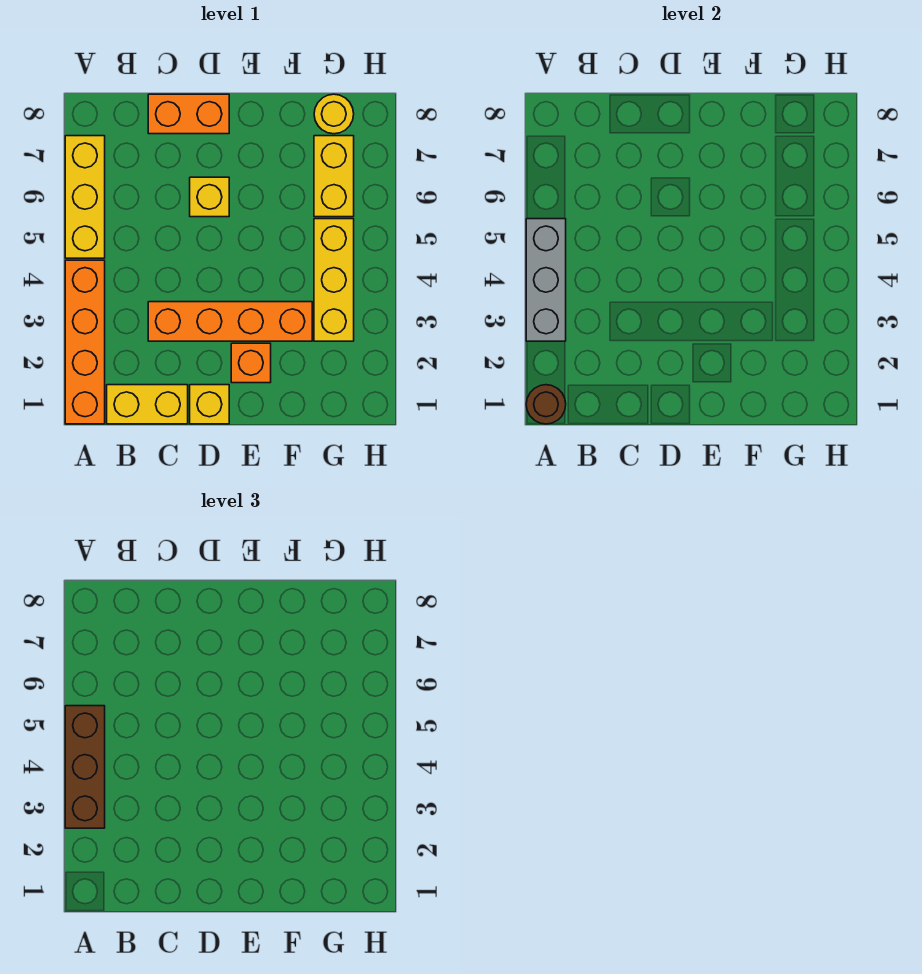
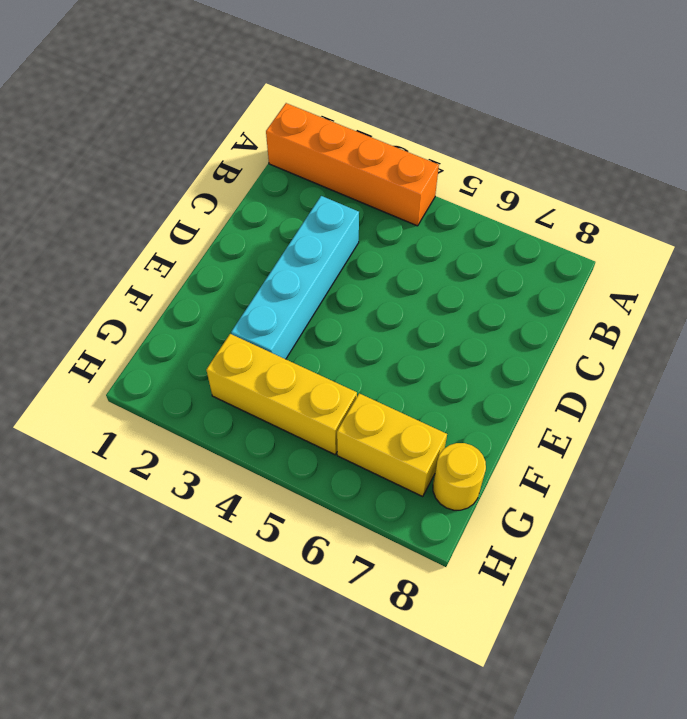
cyan brick C3:F3 level 1 -> orange brick C3:F3 level 1
none -> yellow brick A5:A7 level 1
none -> yellow brick B1:C1 level 1
none -> orange brick C8:D8 level 1

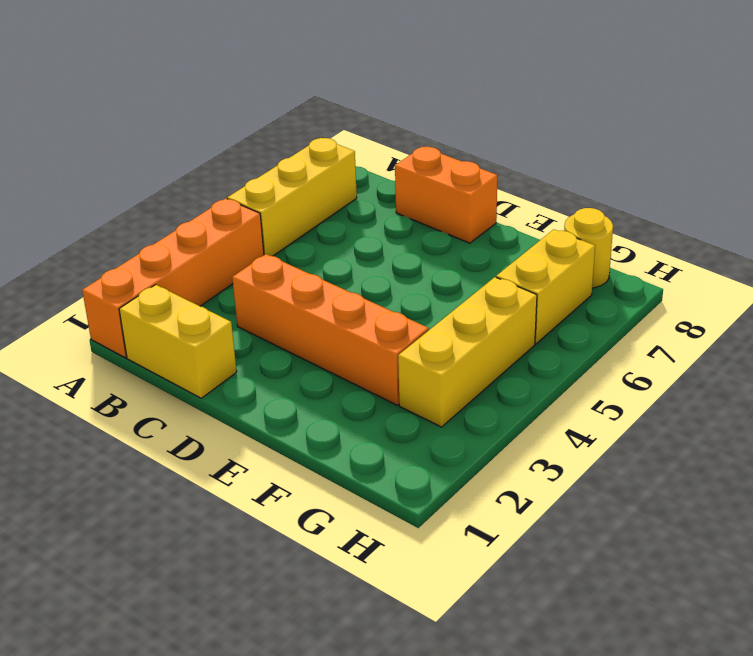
none -> yellow brick D1 level 1
none -> yellow brick D6 level 1
none -> orange brick E2 level 1

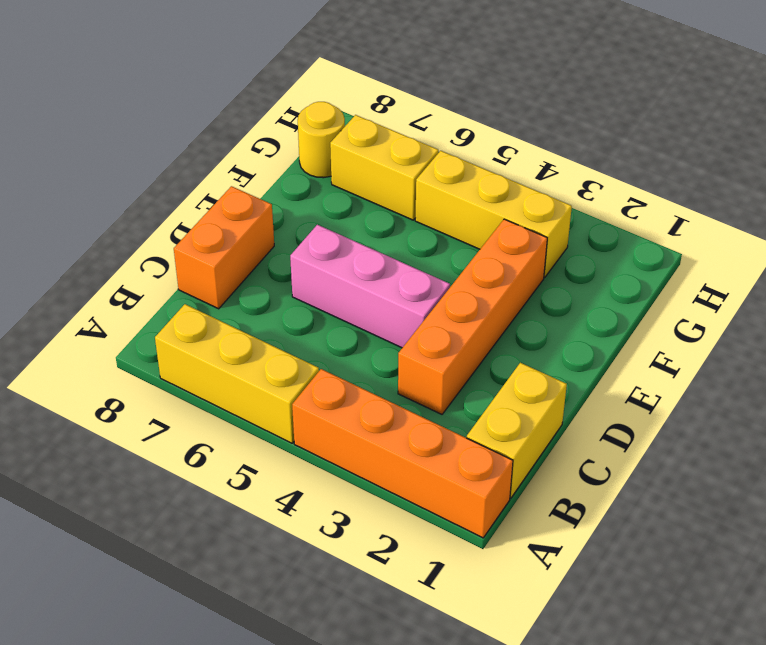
pink brick D4:D6 level 1 -> yellow brick D6 level 1
none -> yellow brick D1 level 1
none -> orange brick E2 level 1
none -> brown round brick A1 level 2

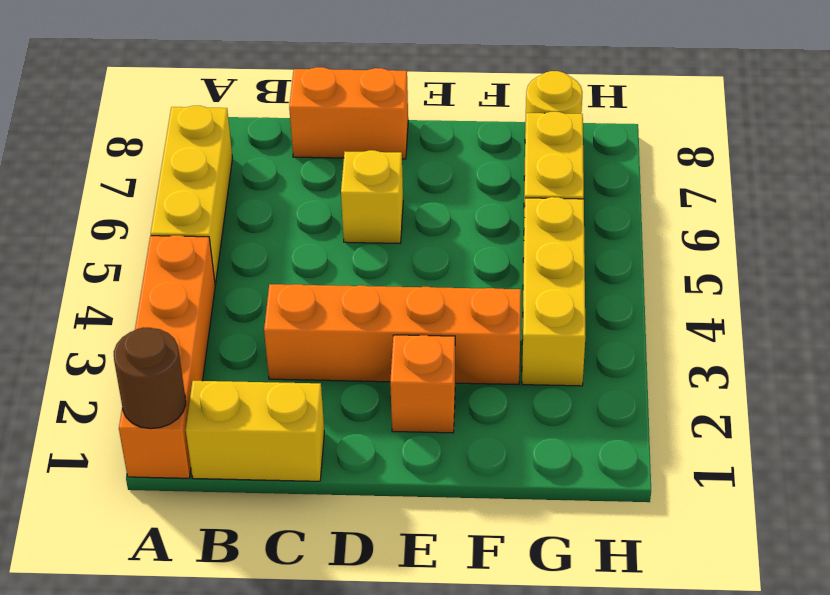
none -> yellow brick D1 level 1
none -> grey brick A3:A5 level 2
none -> brown brick A3:A5 level 3

